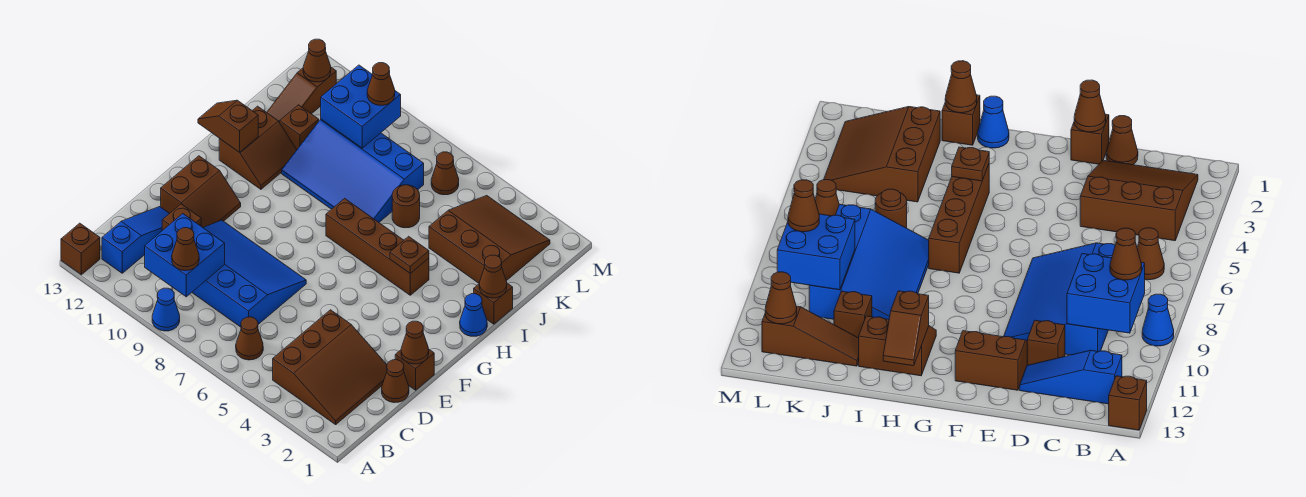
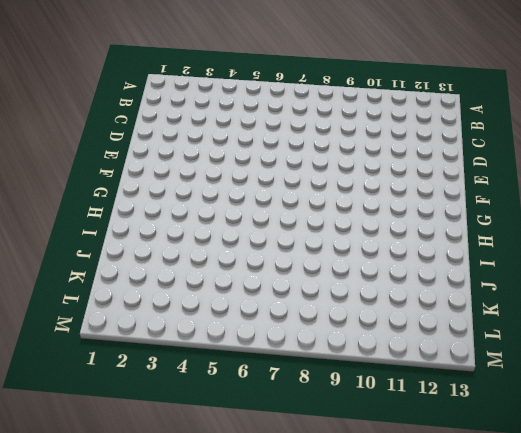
none -> blue cone A9 level 1
none -> brown brick A13 level 1
none -> brown slope B2:D4 level 1 top 4

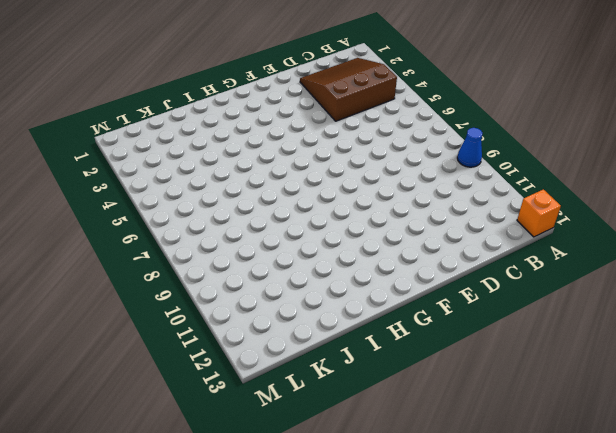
orange brick A13 level 1 -> brown brick A13 level 1
none -> brown cone B6 level 1
none -> blue slope B12:D12 level 1 top B
none -> blue slope C7:E10 level 1 top C

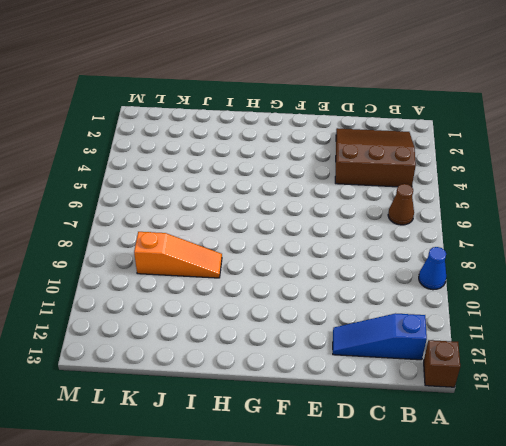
orange slope I9:K9 level 1 top K -> blue slope I7:K10 level 1 top K
none -> blue slope C7:E10 level 1 top C
none -> brown cone D1 level 1
none -> brown brick D11 level 1

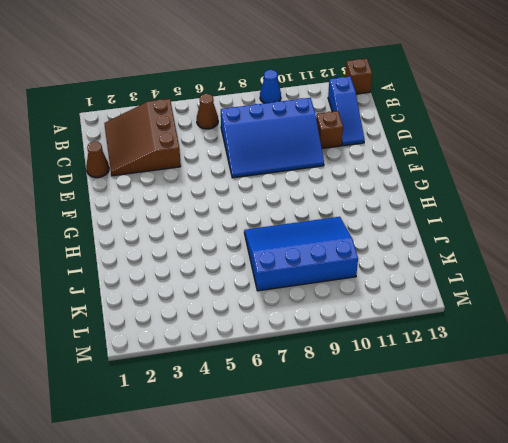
none -> brown brick E1 level 1
none -> brown slope E11:F12 level 1 top 12
none -> blue cone H1 level 1

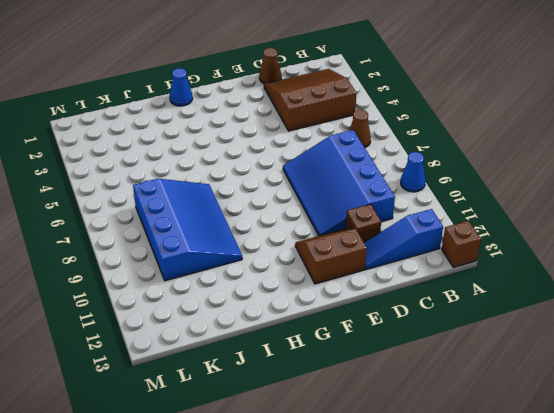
none -> brown brick E1 level 1
none -> brown brick H4:H7 level 1
none -> brown slope H11:I12 level 1 top 12

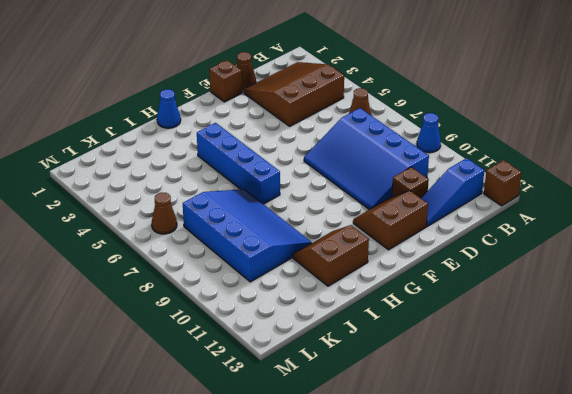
blue brick H4:H7 level 1 -> brown brick H4:H7 level 1
none -> brown brick I1 level 1
none -> brown slope J2:L4 level 1 top J
none -> brown round brick J6 level 1

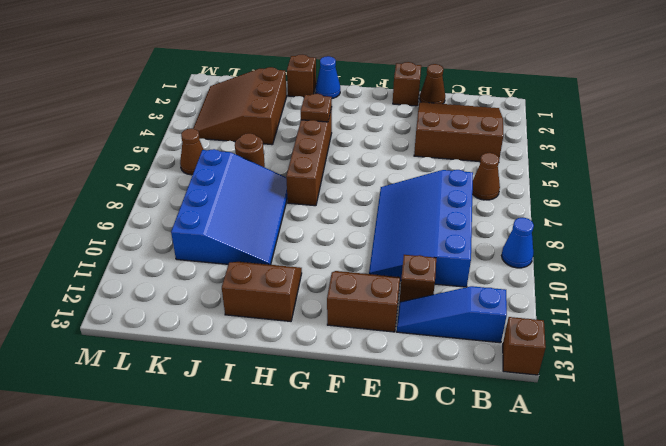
none -> brown brick J11 level 1
none -> brown slope J12:L12 level 1 top L
none -> blue brick B9:C10 level 2

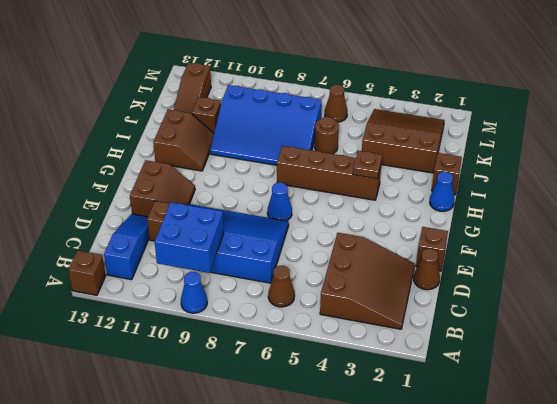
blue cone F7 level 1 -> none
none -> brown cone E1 level 2
none -> brown slope H12:H13 level 2 top 12
none -> brown cone I1 level 2

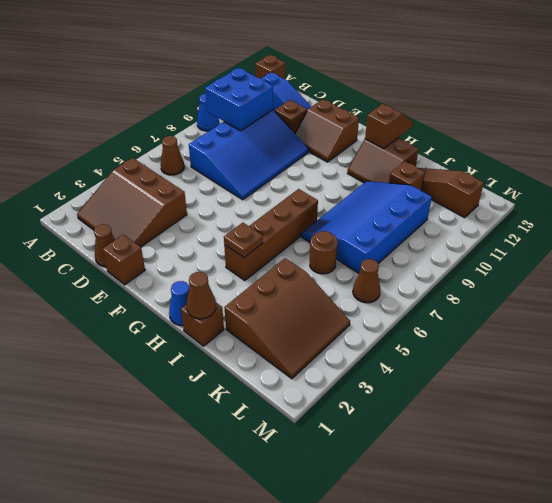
none -> brown cone E1 level 2
none -> blue brick K9:L10 level 2
none -> brown cone L12 level 2

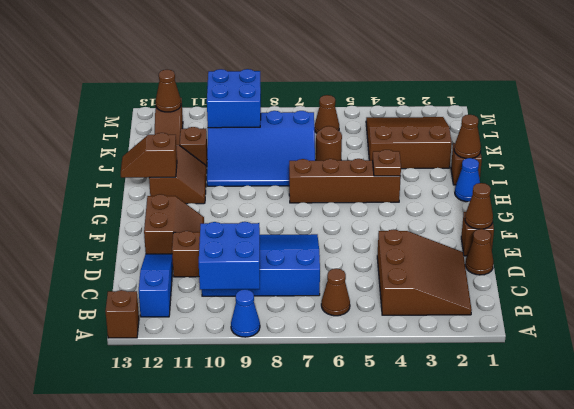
none -> brown cone B9 level 3
none -> brown cone L9 level 3

